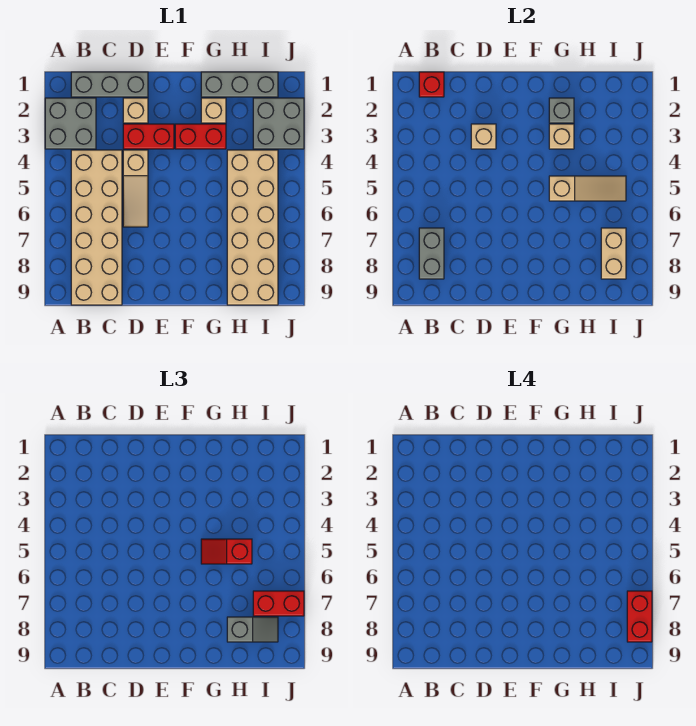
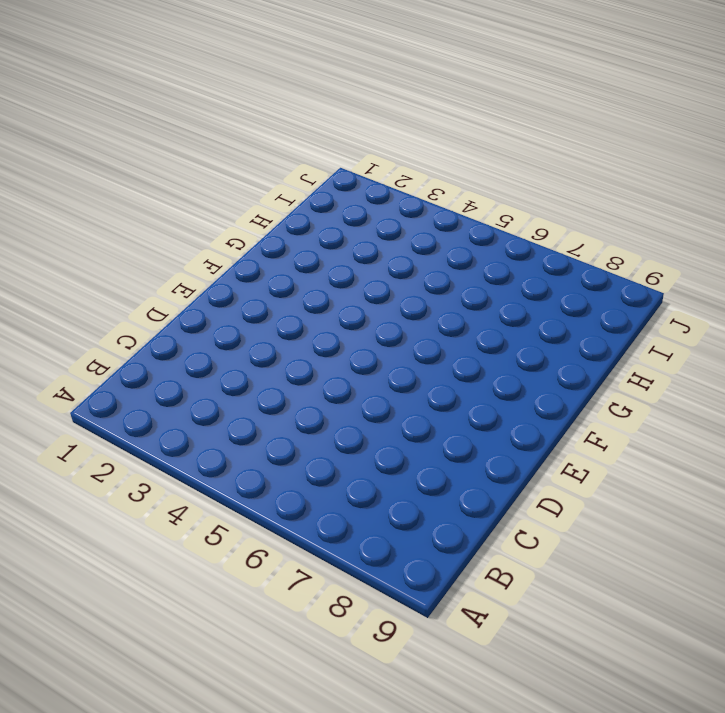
none -> grey brick A2:B3 level 1
none -> grey brick B1:D1 level 1
none -> tan brick B4:C9 level 1

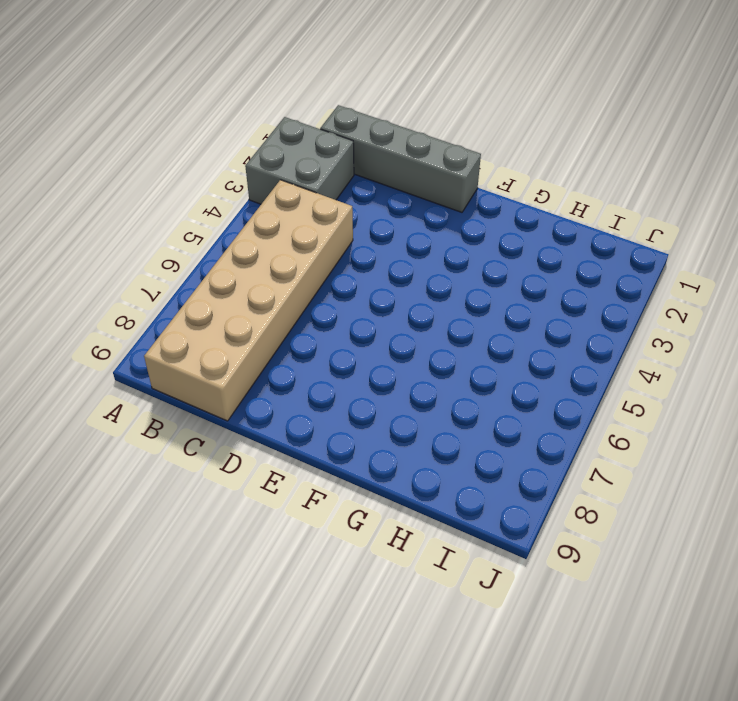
grey brick B1:E1 level 1 -> grey brick B1:D1 level 1
none -> tan brick D2 level 1
none -> red brick D3:E3 level 1
none -> tan slope D4:D6 level 1 top 4

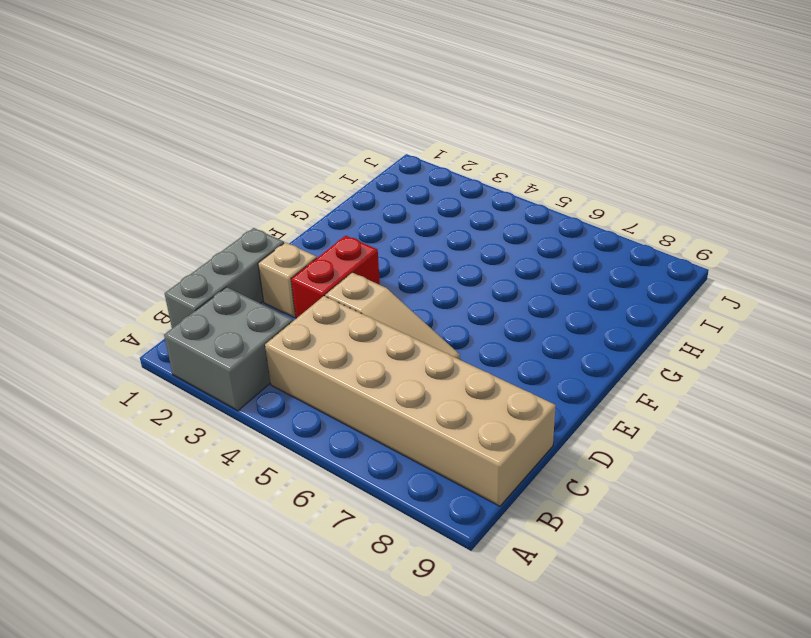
none -> red brick F3:G3 level 1
none -> grey brick G1:I1 level 1
none -> tan brick G2 level 1

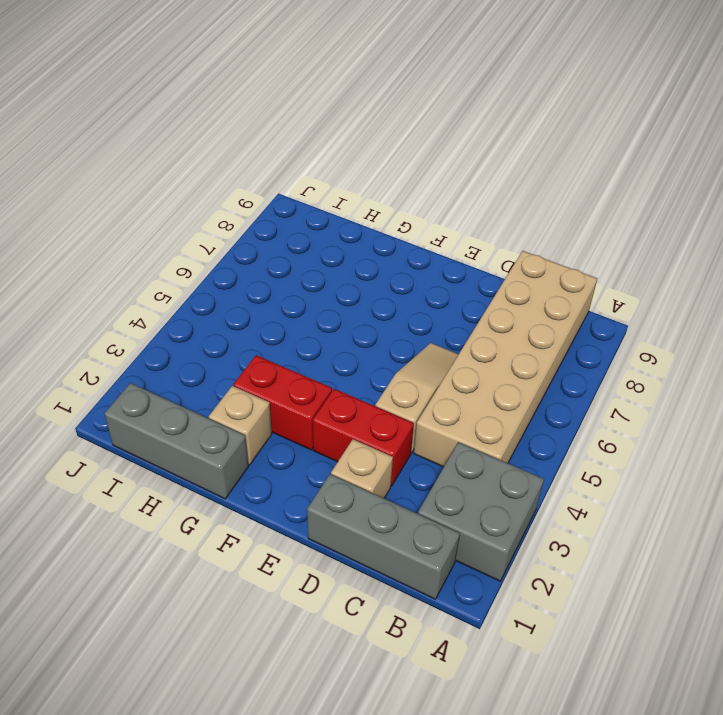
none -> tan brick H4:I9 level 1
none -> grey brick I2:J3 level 1
none -> red brick B1 level 2

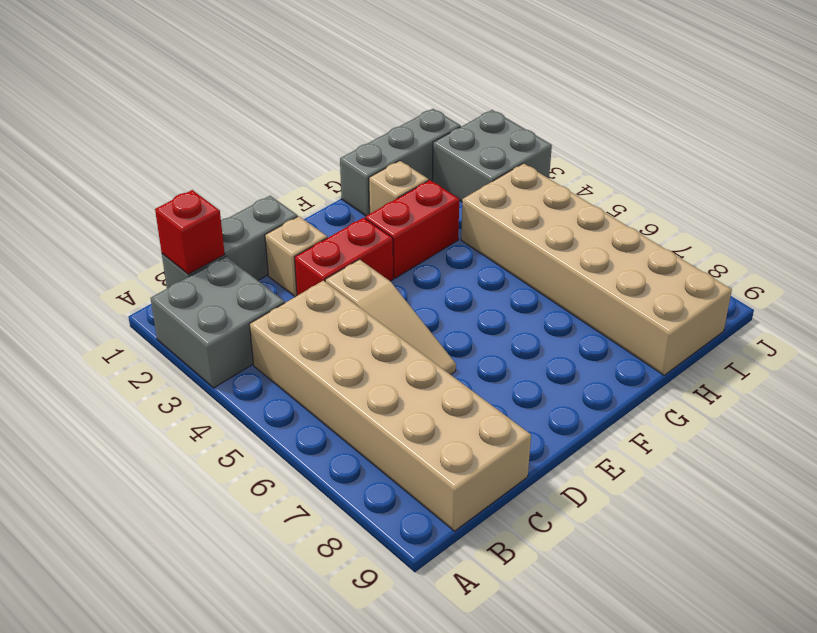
none -> grey brick B7:B8 level 2
none -> tan brick D3 level 2
none -> grey brick G2 level 2

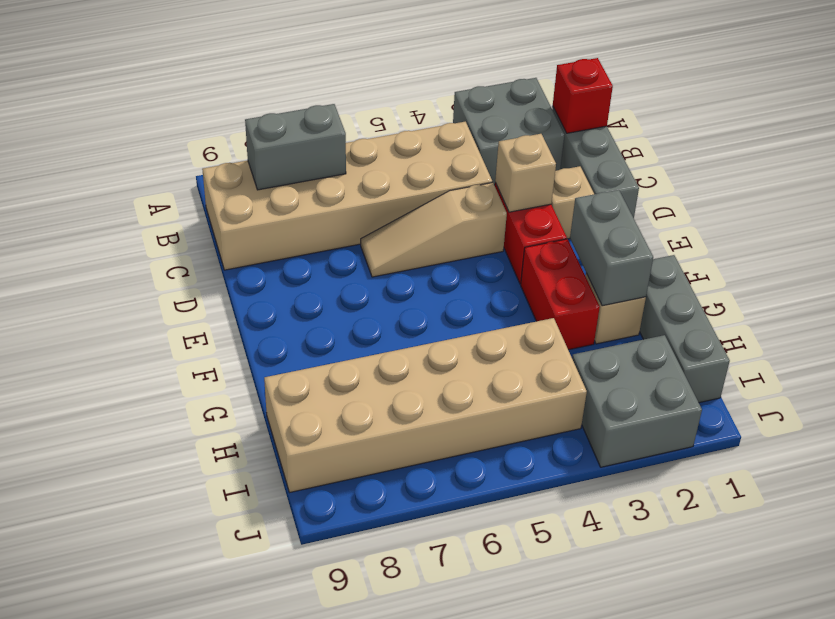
grey brick F2:G2 level 2 -> grey brick G2 level 2
none -> tan brick G3 level 2
none -> tan slope G5:I5 level 2 top G
none -> tan brick I7:I8 level 2

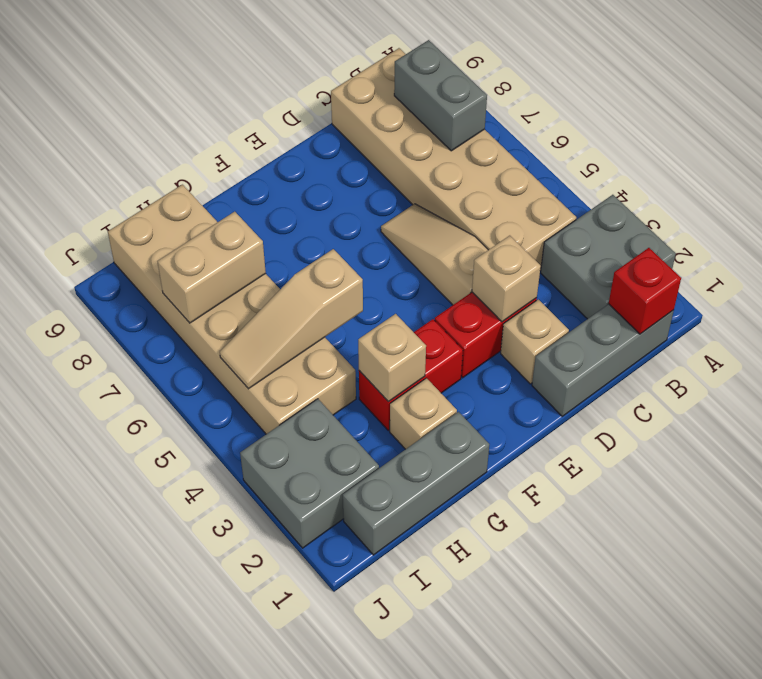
tan brick H7:I7 level 2 -> tan brick I7:I8 level 2
none -> grey brick G2 level 2
none -> red slope G5:H5 level 3 top H
none -> grey slope H8:I8 level 3 top H

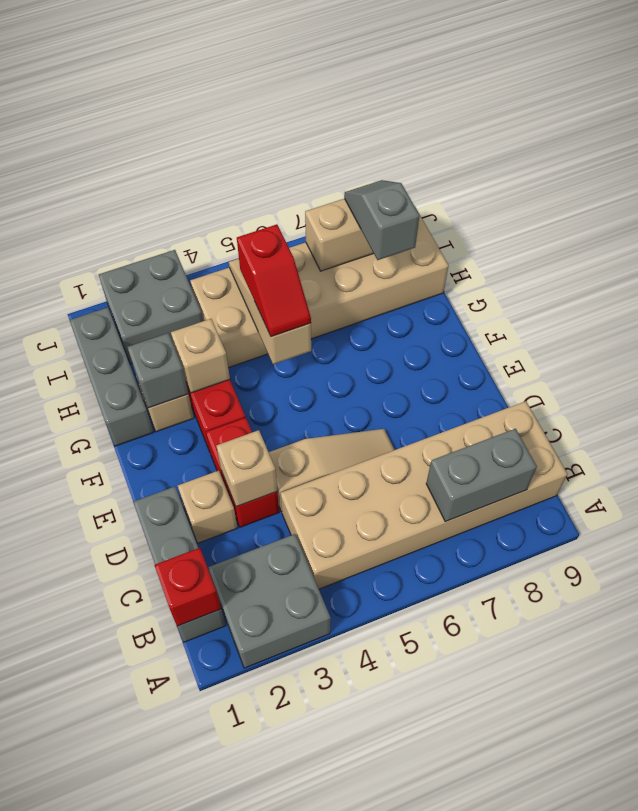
none -> red brick I7:J7 level 3
none -> red brick J7:J8 level 4

